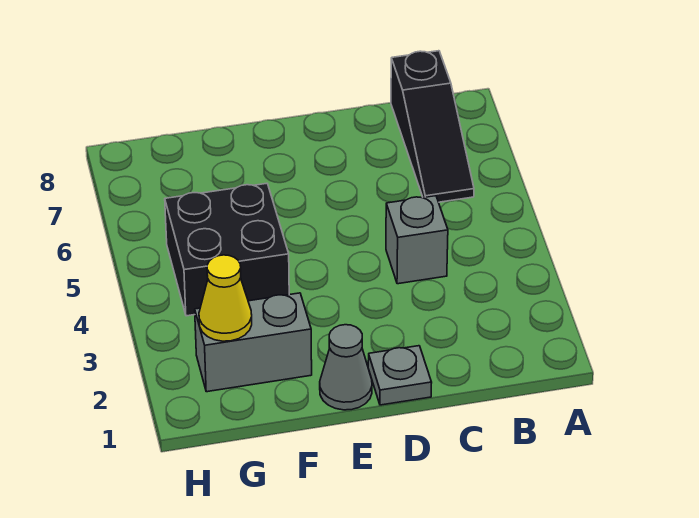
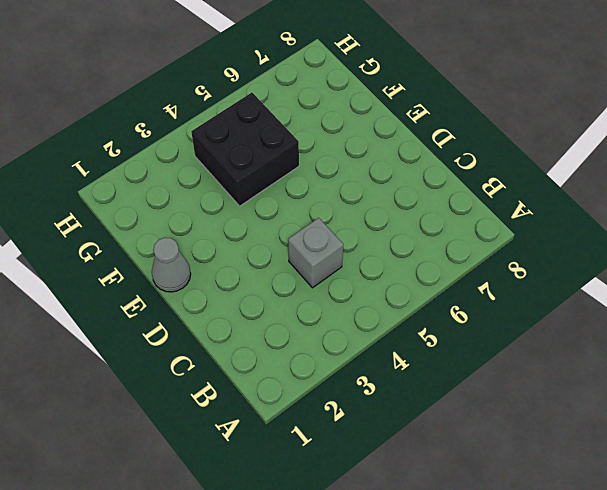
none -> black slope B6:B8 level 1 top 8
none -> grey plate D1 level 1

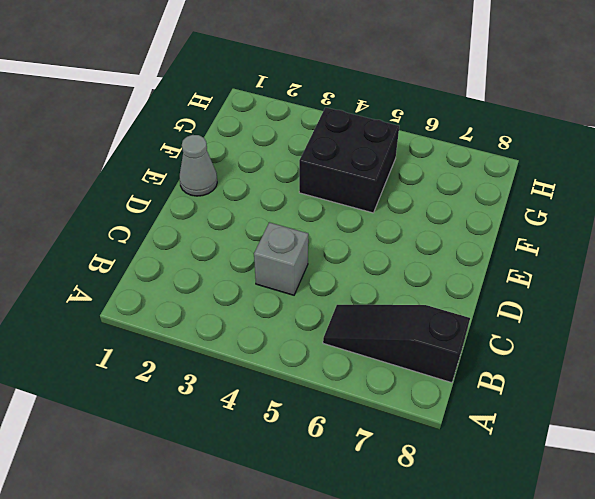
none -> grey plate D1 level 1
none -> grey brick F2:G2 level 1

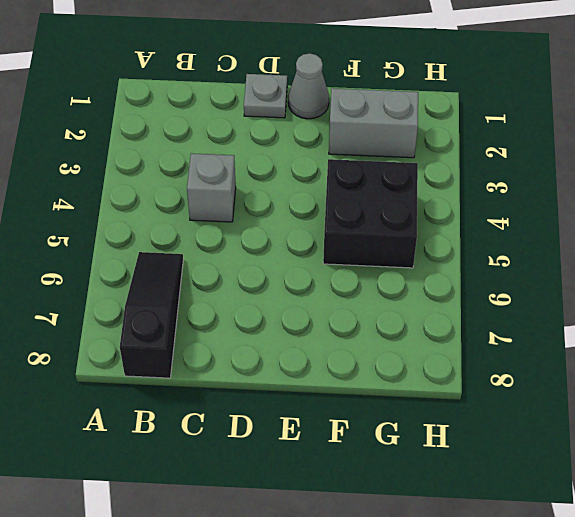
none -> yellow cone G2 level 2

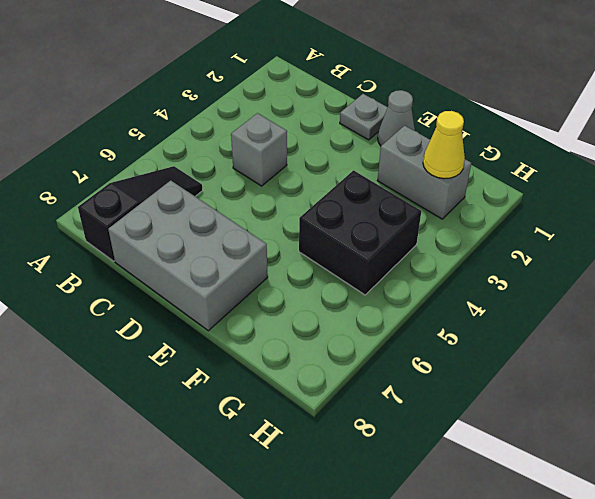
grey brick C7:E8 level 1 -> none

